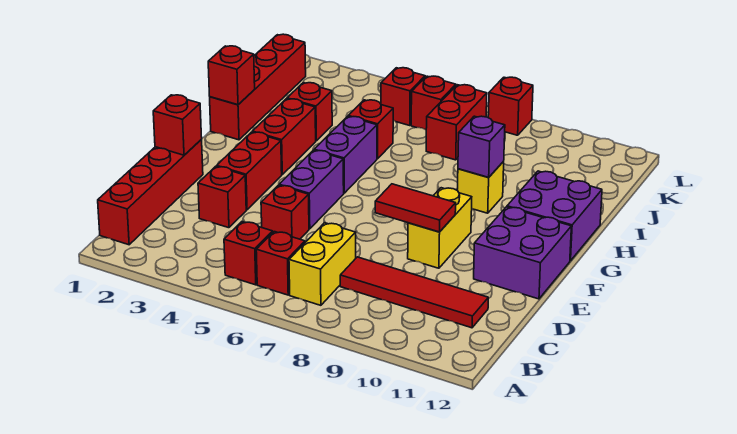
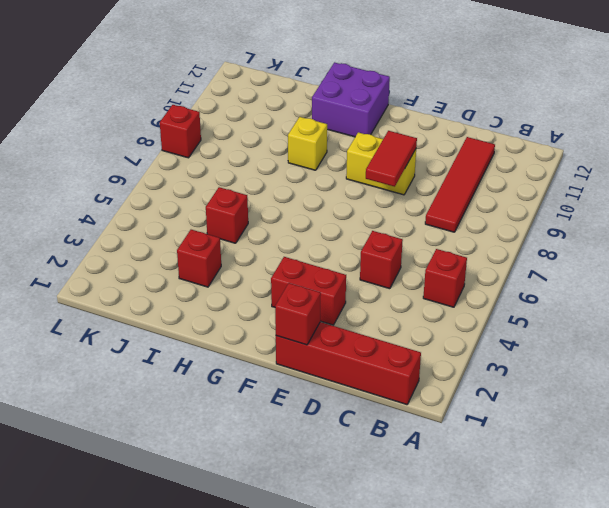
none -> red brick B6 level 1
none -> yellow brick B7:C7 level 1
none -> red brick D3 level 1

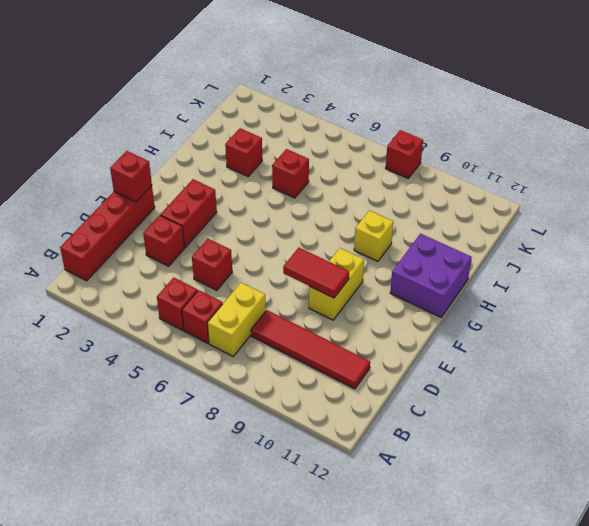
none -> purple brick E5:F5 level 1
none -> purple brick E11:F12 level 1
none -> red brick G3:H3 level 1

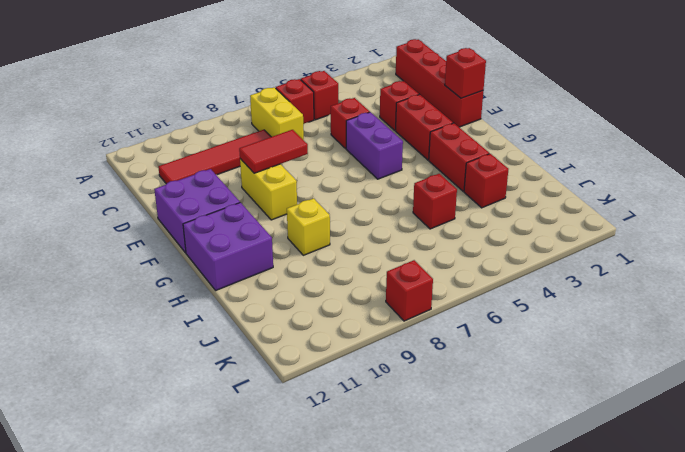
none -> purple brick G5:H5 level 1
none -> red brick H1:K1 level 1
none -> red brick J7:K7 level 1

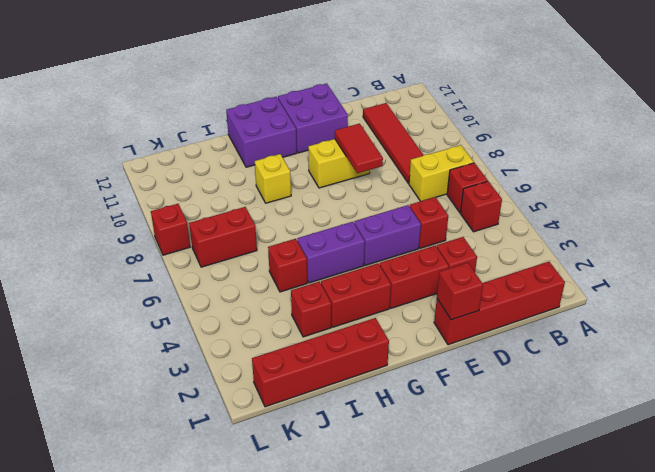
none -> red brick K5 level 1
none -> red brick K6 level 1
none -> red brick H1 level 2

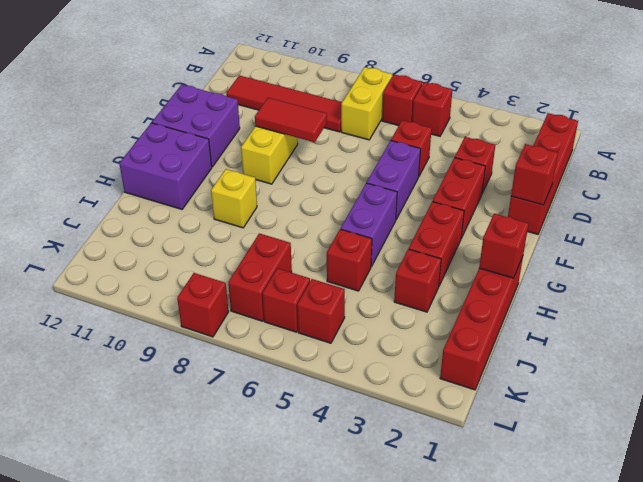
none -> purple brick H9 level 2

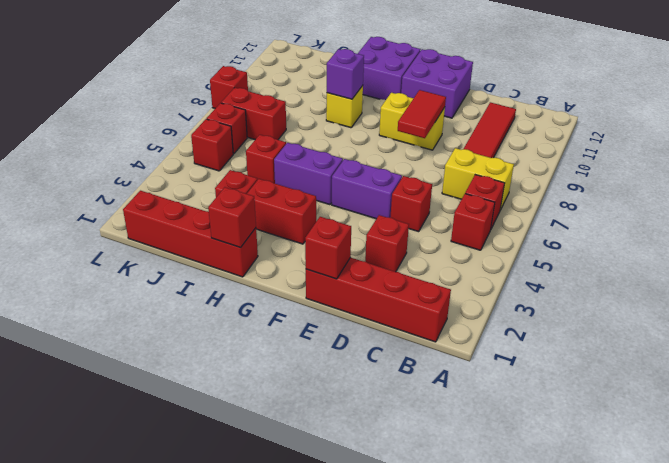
none -> red brick E3:F3 level 1

